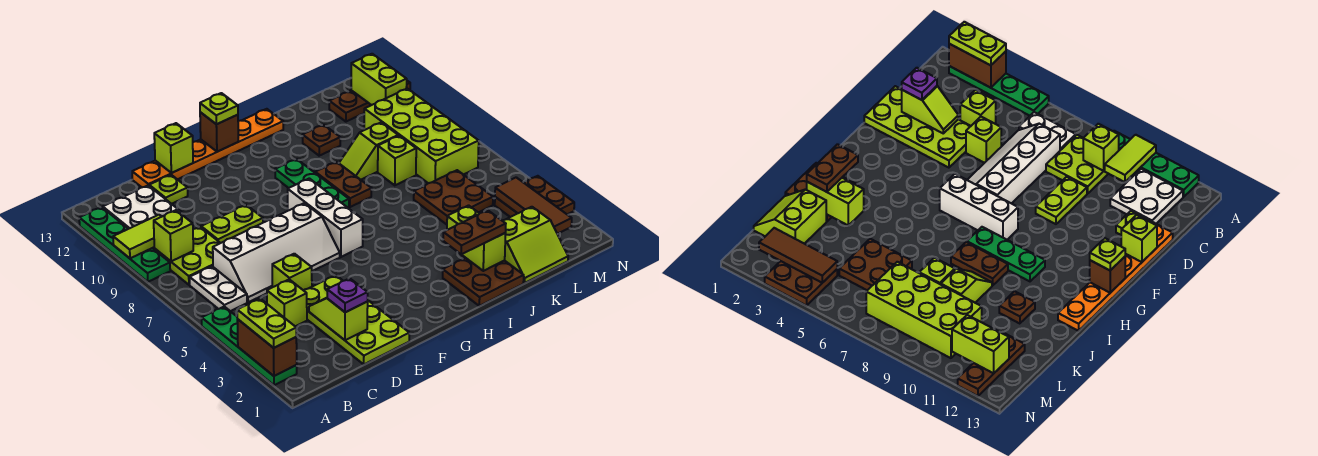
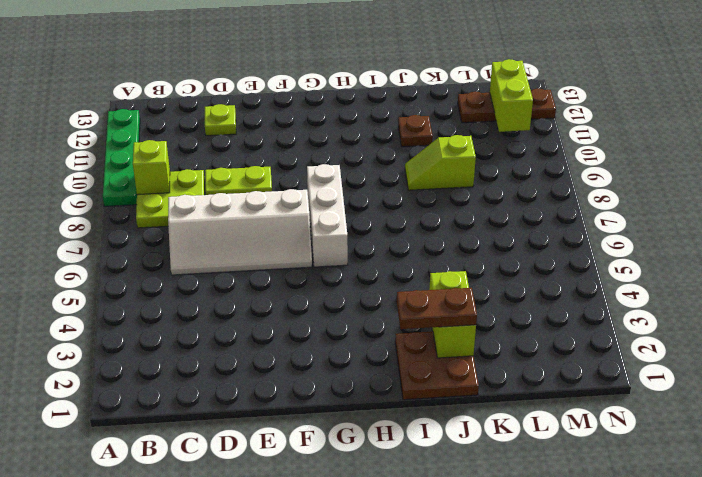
none -> green plate A2:A5 level 1
none -> white plate B6:B7 level 1
none -> white plate B11:C12 level 1
none -> lime brick C4 level 1

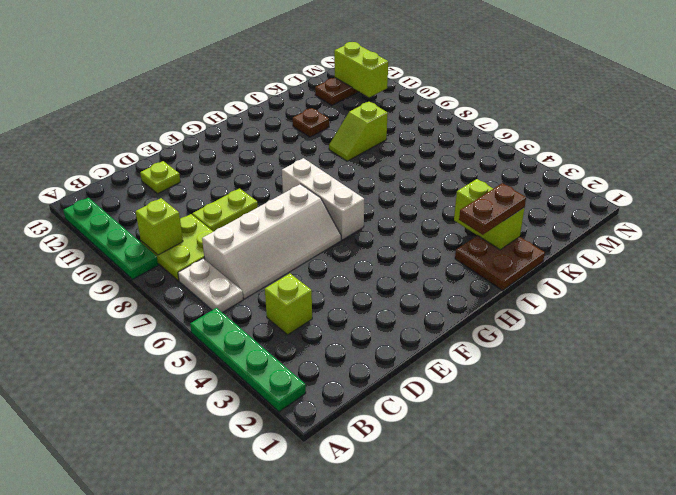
none -> white plate B11:C12 level 1
none -> lime plate D1:E4 level 1
none -> lime brick D5 level 1
none -> orange plate D13:I13 level 1

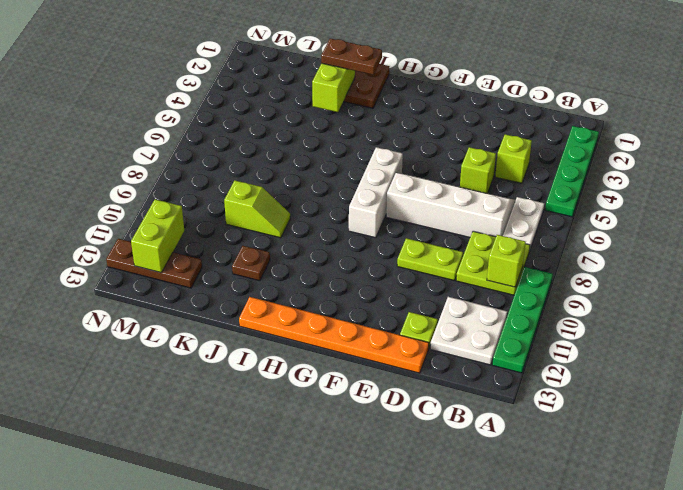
none -> lime plate D1:E4 level 1
none -> green plate H8:H10 level 1
none -> brown plate I8:I9 level 1
none -> lime slope K1:L2 level 1 top 2

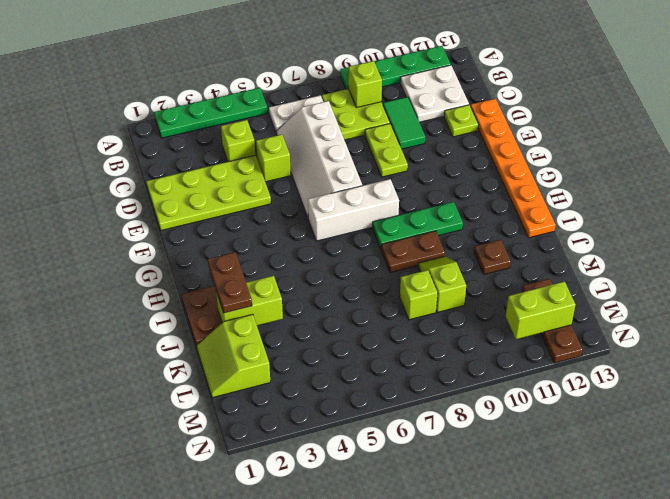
green tile C10:D10 level 1 -> none
none -> brown plate K5:L6 level 1
none -> lime brick L7:M10 level 1
none -> brown plate M3:N4 level 1
none -> brown brick A2:A3 level 2

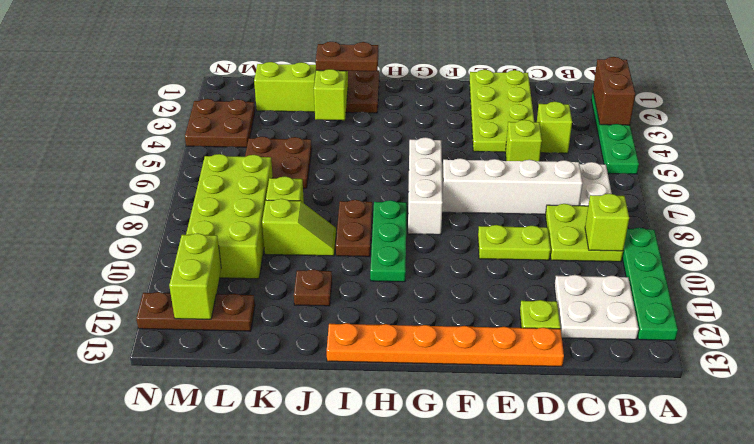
none -> lime tile A10:B10 level 2
none -> lime slope D2:D3 level 2 top 2
none -> lime brick E13 level 2
none -> brown brick G13 level 2

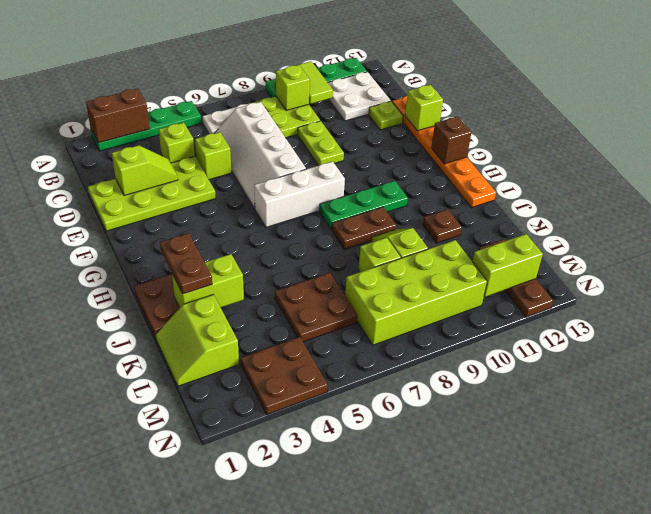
none -> brown tile M2:M4 level 2
none -> lime plate A2:A3 level 3
none -> purple plate D2 level 3
none -> lime plate G13 level 3

